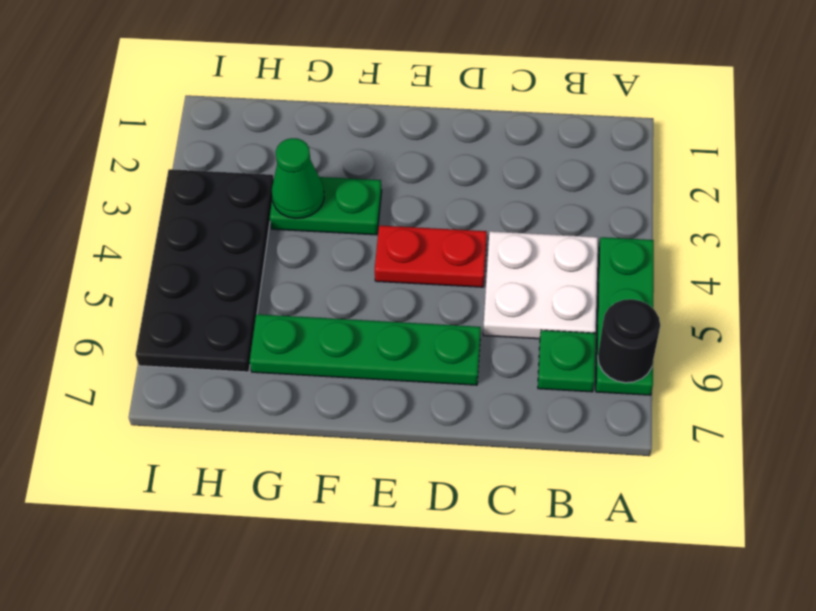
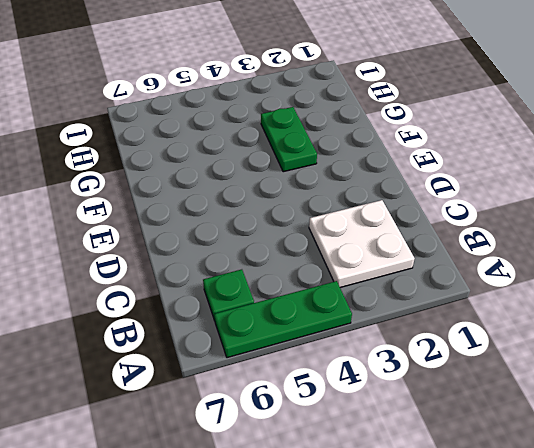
white plate B2:C3 level 1 -> white plate B4:C5 level 1
none -> red plate D4:E4 level 1
none -> green plate D6:G6 level 1

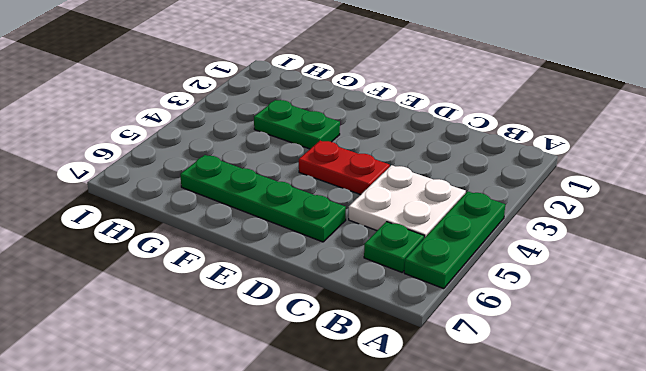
none -> black plate H3:I6 level 1
none -> black round brick A6 level 2

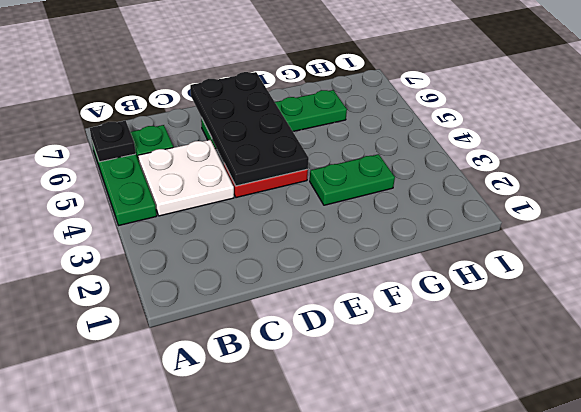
black plate A6 level 2 -> black round brick A6 level 2
black plate D4:E7 level 2 -> black plate H3:I6 level 1
none -> green cone G3 level 2

